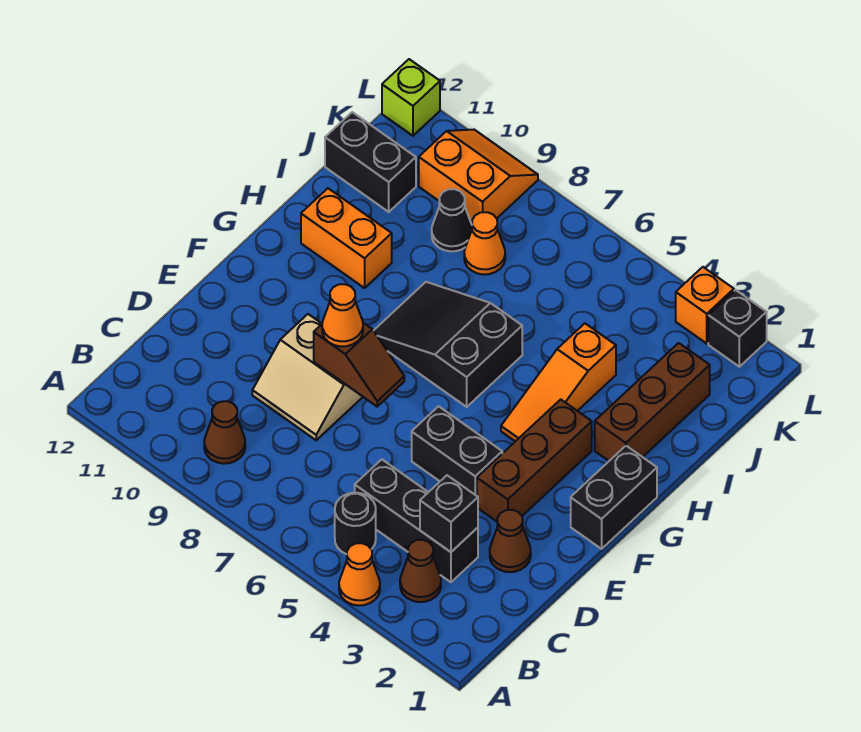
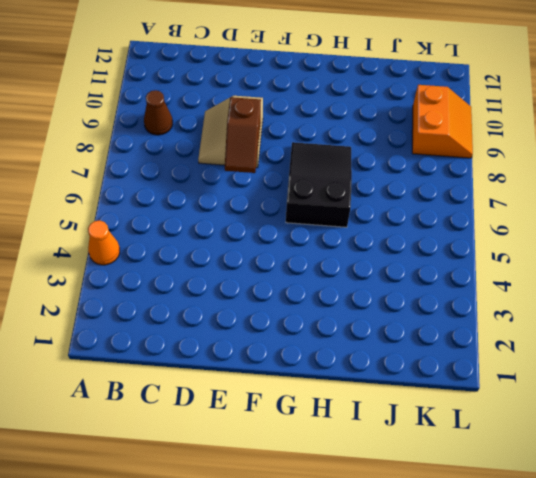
none -> brown cone B3 level 1
none -> black round brick B5 level 1
none -> black brick C3:C5 level 1

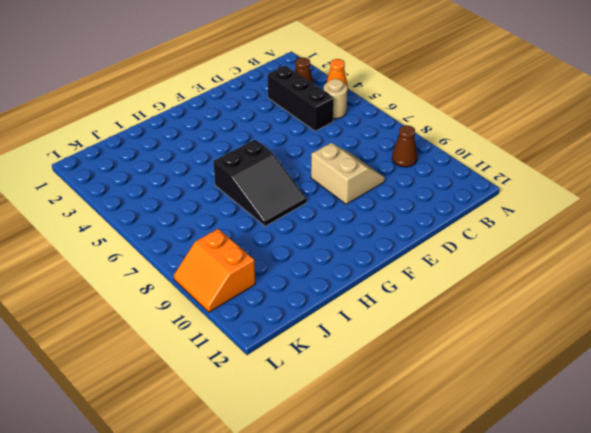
tan round brick B5 level 1 -> black round brick B5 level 1
none -> brown cone D2 level 1
none -> brown brick E3:G3 level 1
none -> black brick E4:E5 level 1

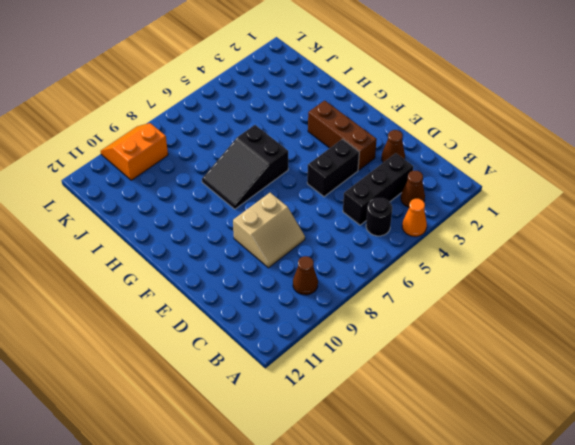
none -> black brick F1:G1 level 1
none -> orange slope G4:I4 level 1 top I
none -> brown brick H2:J2 level 1

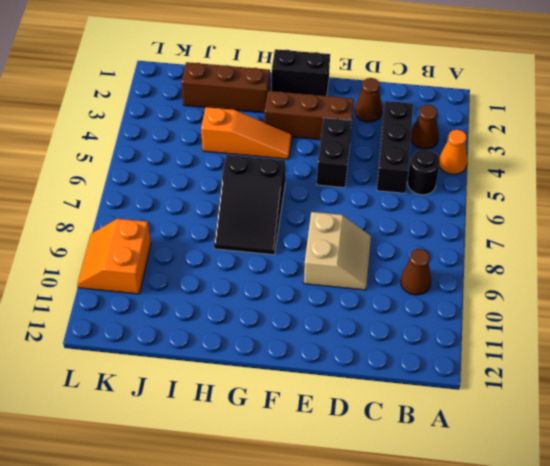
none -> orange brick H10:H11 level 1
none -> orange cone J8 level 1
none -> black cone J9 level 1

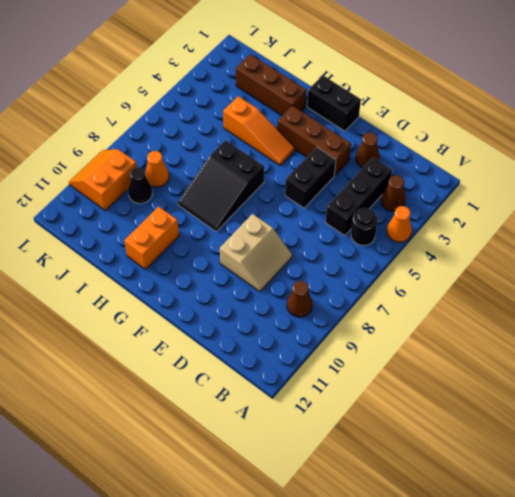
none -> black brick J11:J12 level 1
none -> black brick L2 level 1
none -> orange brick L3 level 1

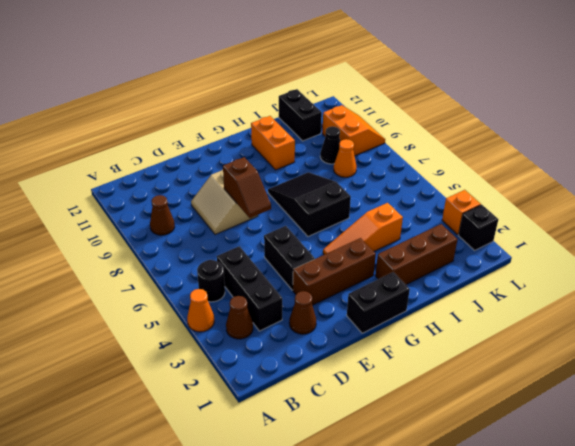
none -> lime brick L12 level 1
none -> black brick C3 level 2
none -> orange cone E8 level 3

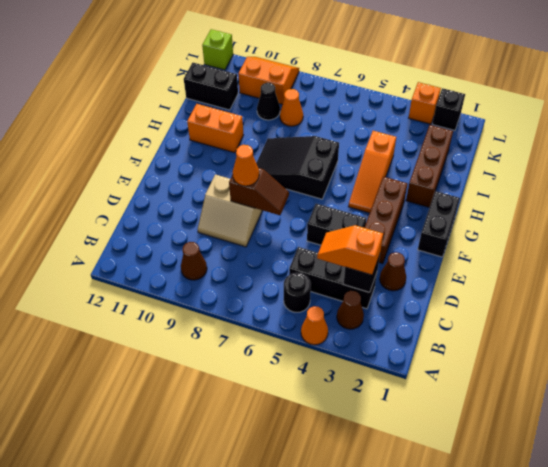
orange slope C3:C4 level 3 top 3 -> none

